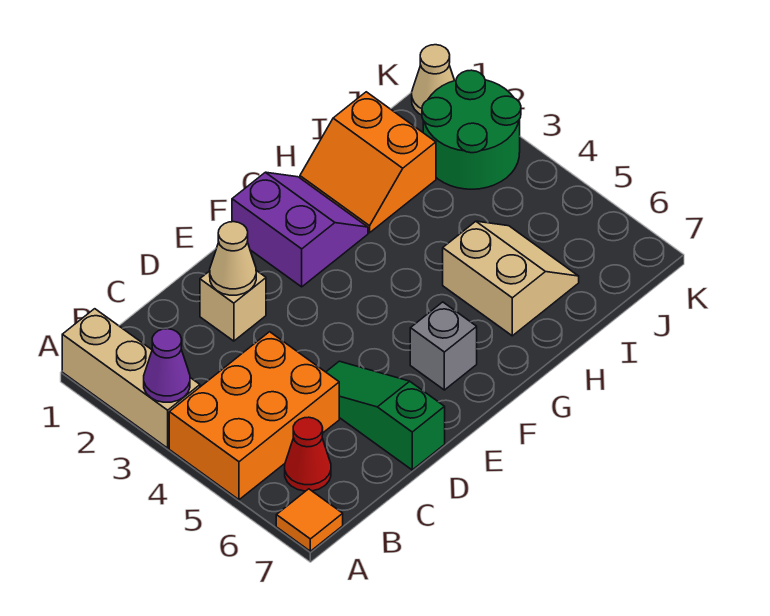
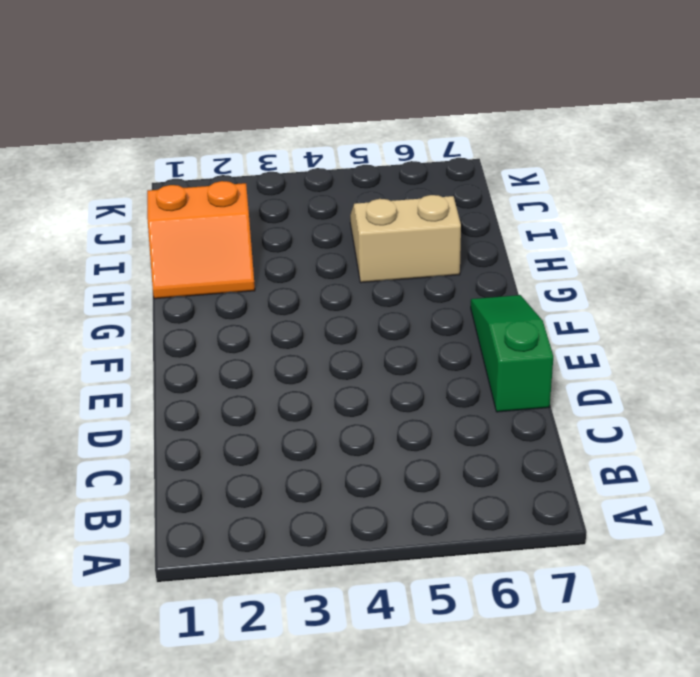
green slope D7:F7 level 1 top D -> green slope D5:D7 level 1 top 7
none -> tan brick A1:A3 level 1
none -> orange brick A4:C5 level 1
none -> orange tile A7 level 1

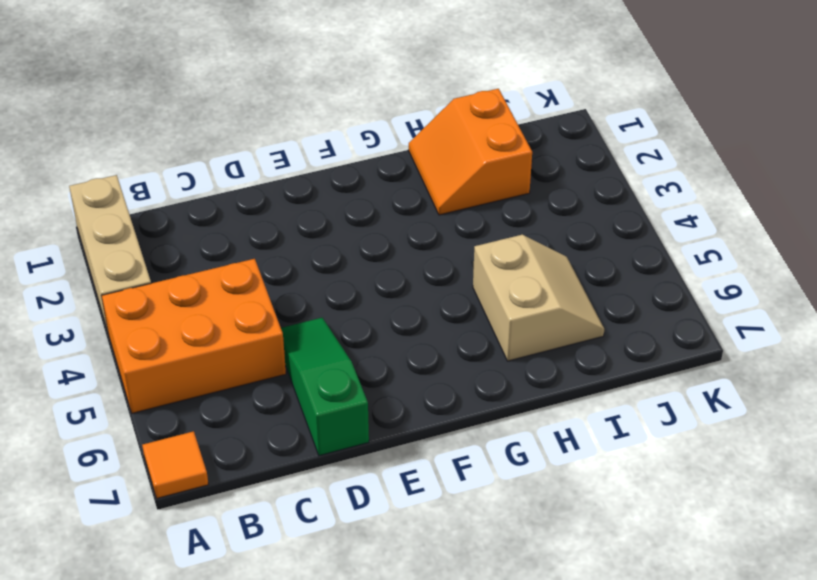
none -> red cone B6 level 1
none -> tan brick D2 level 1
none -> purple slope F1:G2 level 1 top F

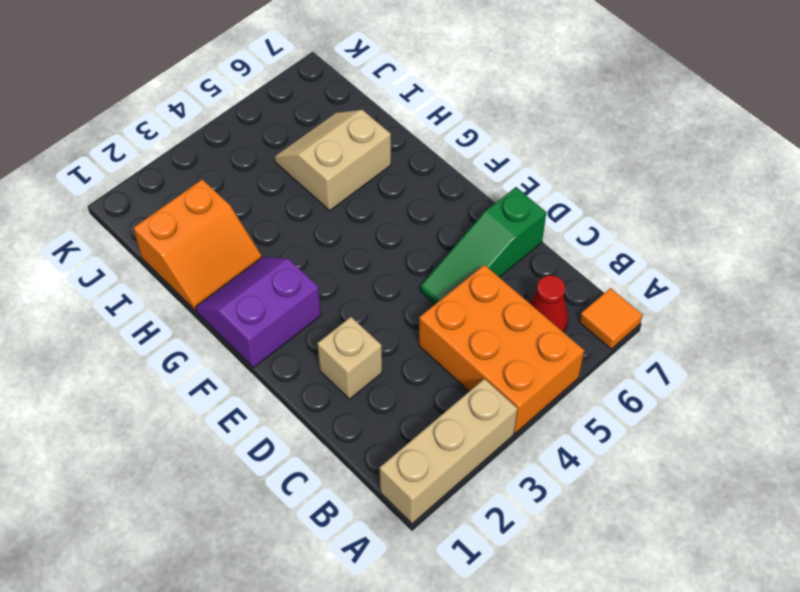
none -> grey brick F6 level 1
none -> green round brick J2:K3 level 1
none -> tan cone K1 level 1

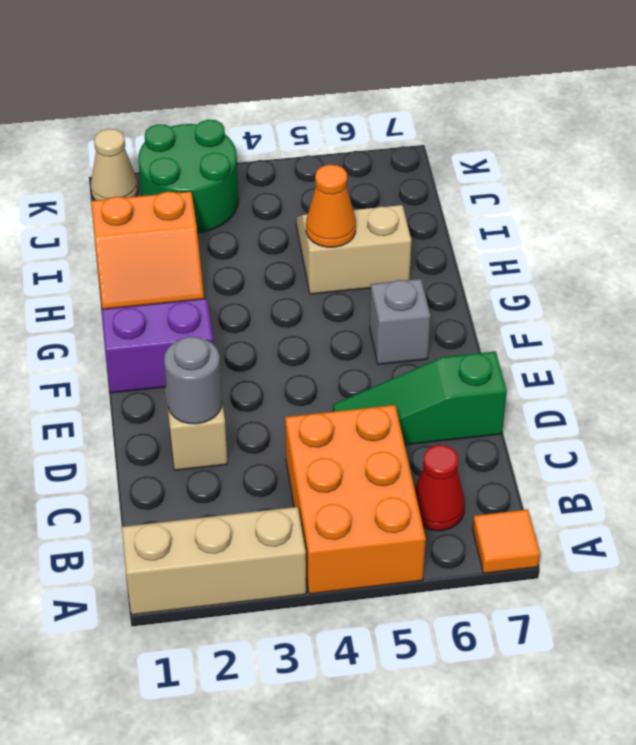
grey round brick D2 level 2 -> tan cone D2 level 2
orange cone H5 level 2 -> none
none -> purple cone A3 level 2

